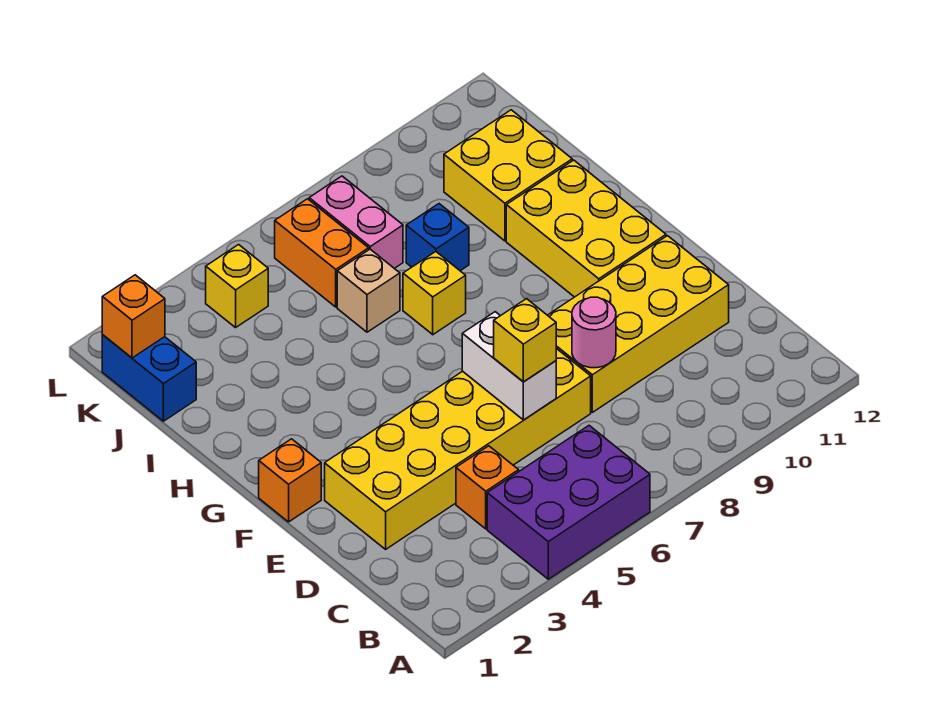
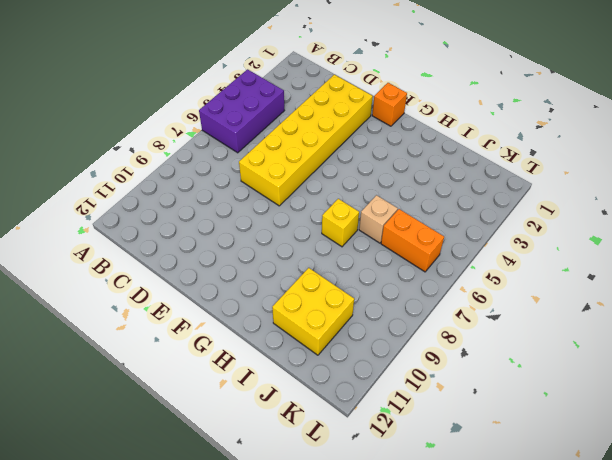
none -> orange brick C4 level 1
none -> yellow brick D8:E11 level 1
none -> yellow brick F10:H11 level 1

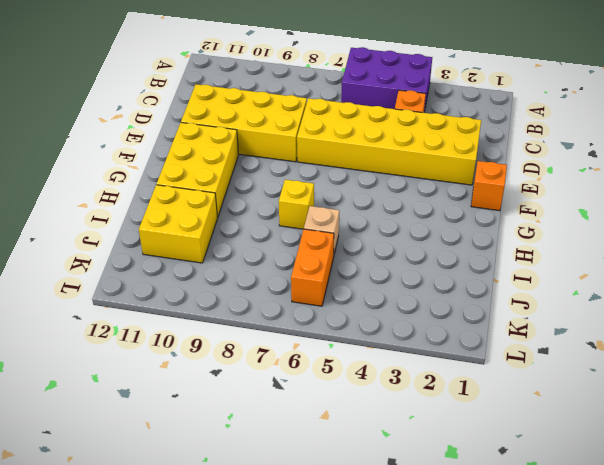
none -> blue brick I8 level 1
none -> blue brick J1:K1 level 1
none -> pink brick J7:K7 level 1

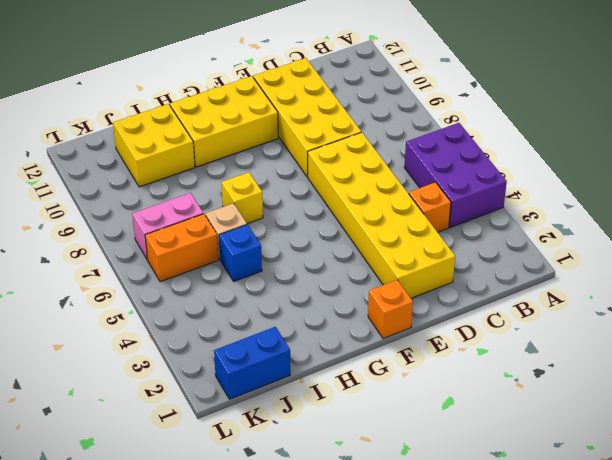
blue brick I5 level 1 -> blue brick I8 level 1
none -> yellow brick K4 level 1
none -> white brick D6:E6 level 2
none -> pink round brick D8 level 2

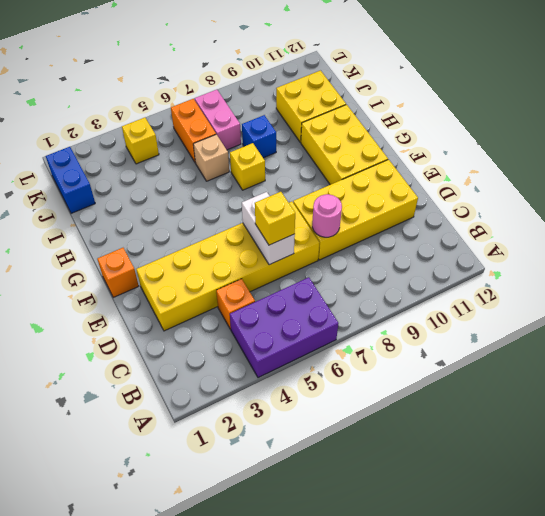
none -> orange brick K1 level 2

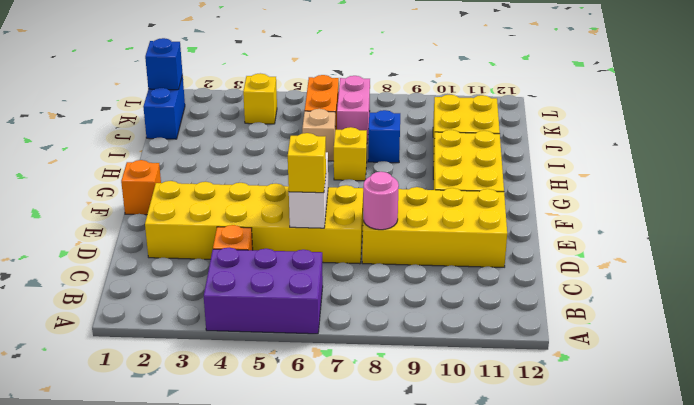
blue brick K1 level 2 -> orange brick K1 level 2

